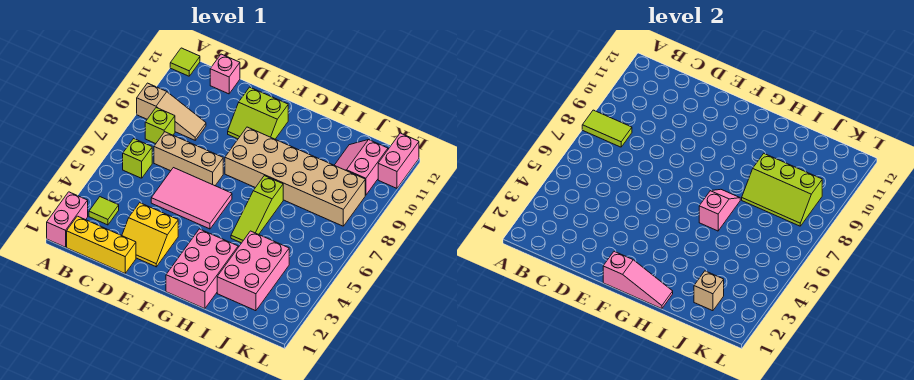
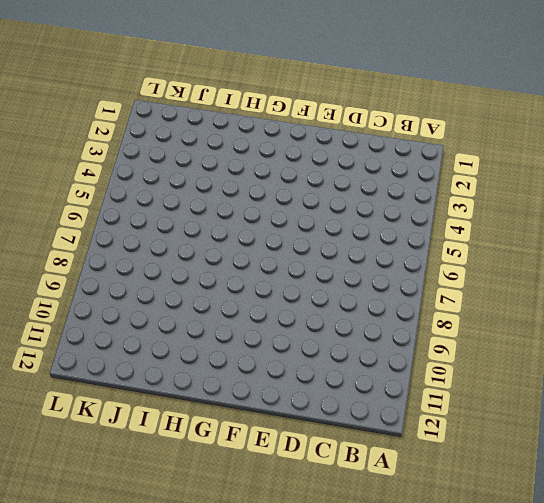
none -> pink brick A1:A2 level 1
none -> tan slope A9:C9 level 1 top A
none -> lime tile A12 level 1

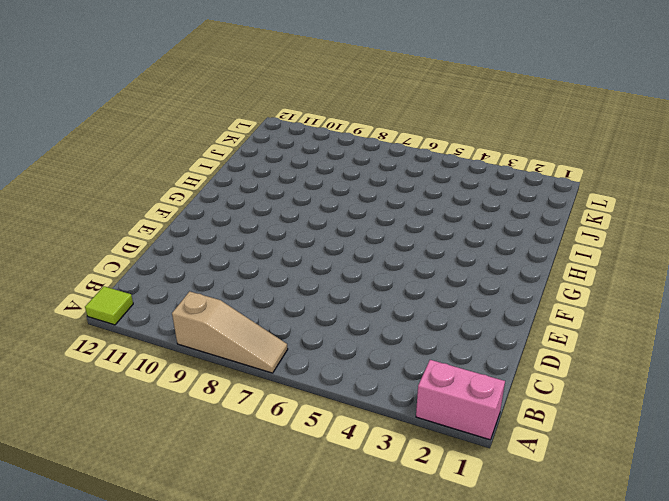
tan slope A7:A9 level 1 top 9 -> tan slope A9:C9 level 1 top A
none -> yellow brick B1:D1 level 1
none -> lime tile B3 level 1
none -> lime brick B6 level 1

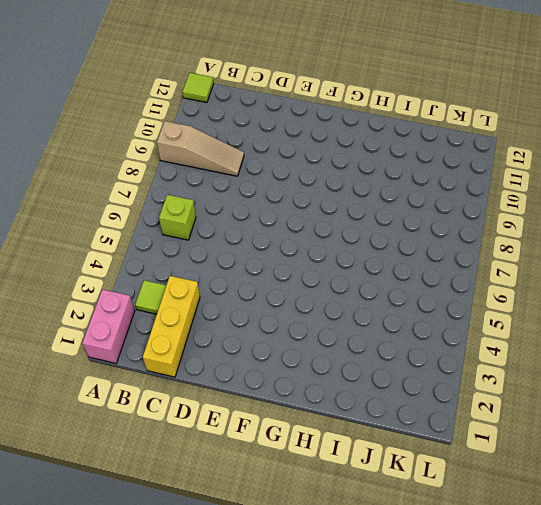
yellow brick C1:C3 level 1 -> yellow brick B1:D1 level 1
none -> lime brick B8 level 1
none -> tan brick C7:E7 level 1
none -> pink brick C12 level 1

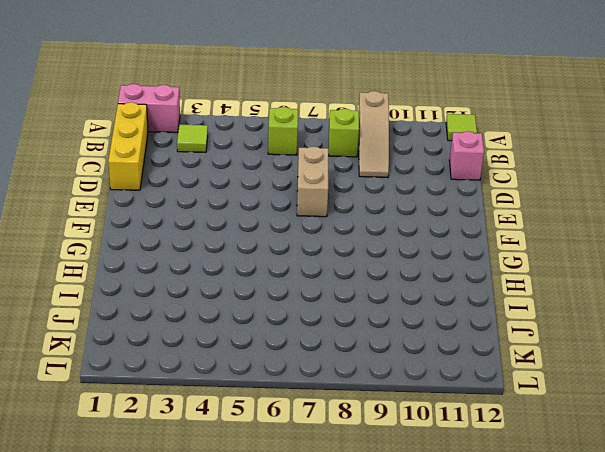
tan brick D7:E7 level 1 -> tan brick C7:E7 level 1
none -> yellow slope D2:E3 level 1 top 3
none -> pink tile D5:F6 level 1
none -> lime slope E10:F11 level 1 top 11

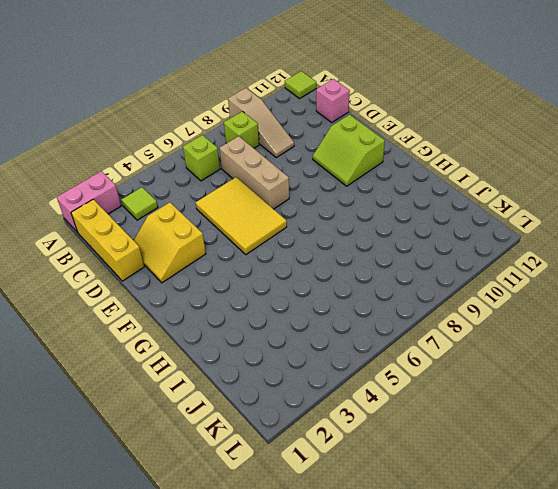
yellow tile D5:F6 level 1 -> pink tile D5:F6 level 1
none -> tan brick F8:K9 level 1
none -> pink brick G1:H3 level 1
none -> lime slope H5:H7 level 1 top 7

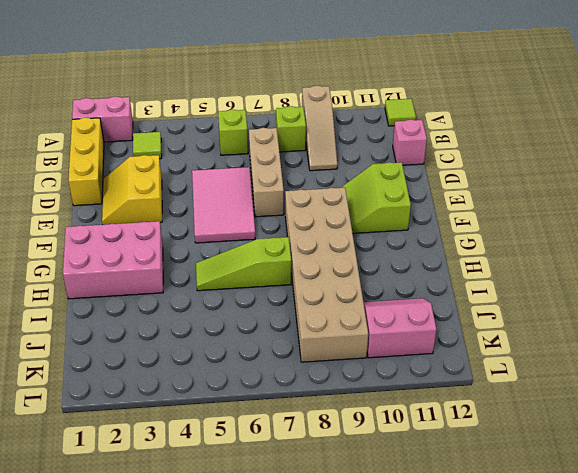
none -> pink brick I2:J4 level 1
none -> pink brick L11:L12 level 1
none -> lime tile A8:B8 level 2

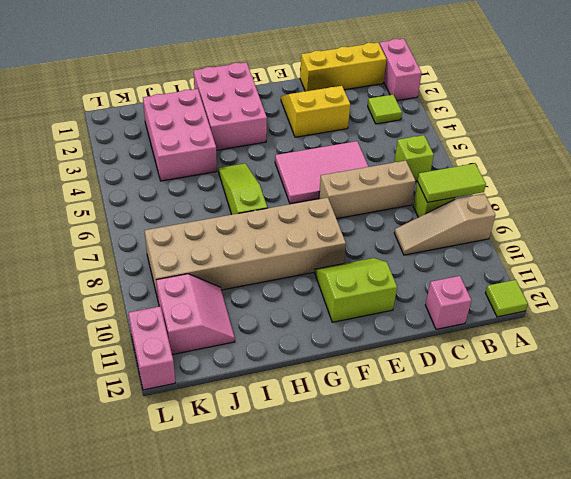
none -> pink slope F1:H1 level 2 top F
none -> pink slope H6:H7 level 2 top 6
none -> lime slope I8:K9 level 2 top 9

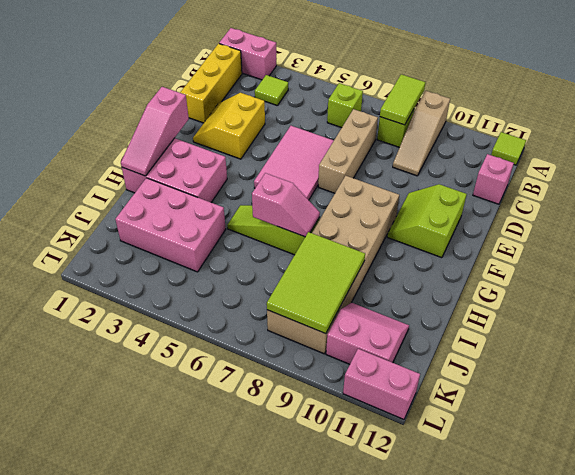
lime tile I8:K9 level 2 -> lime slope I8:K9 level 2 top 9
none -> tan brick J2 level 2

